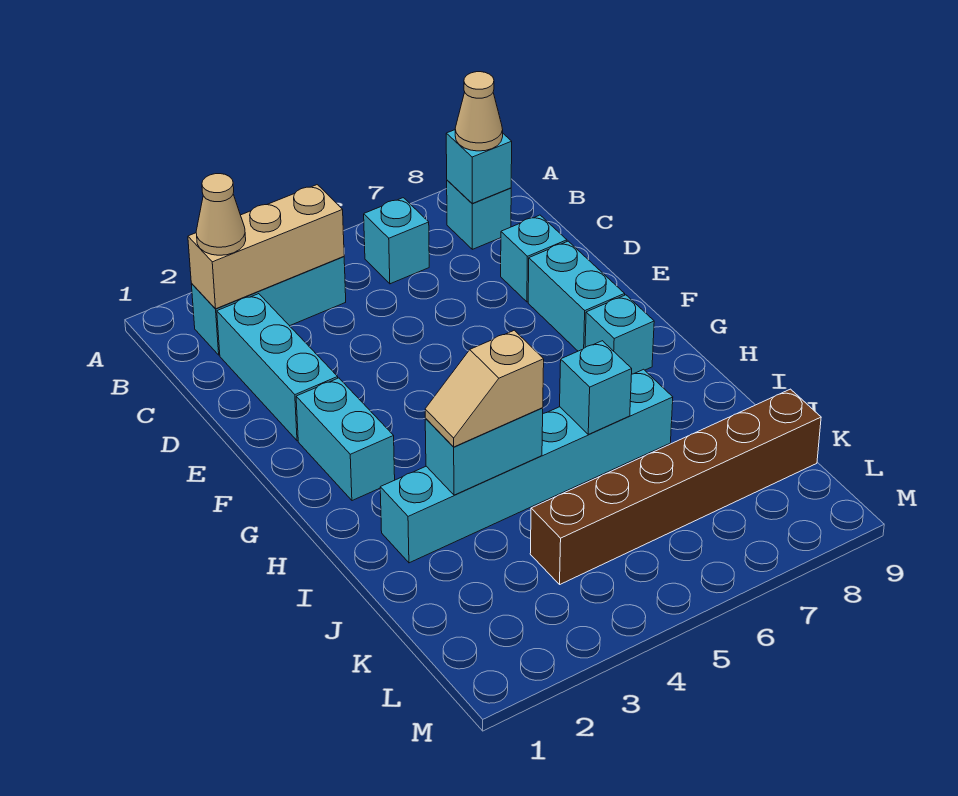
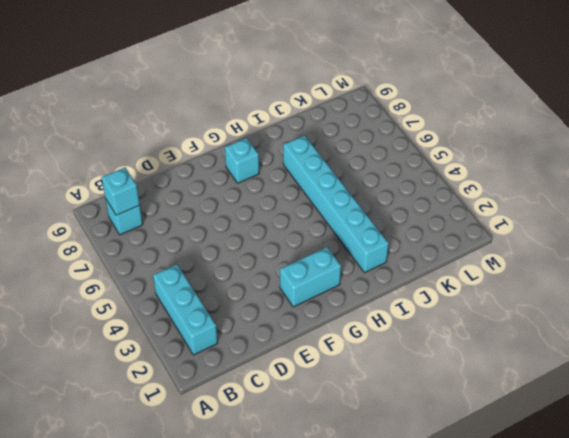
none -> cyan brick B6 level 1
none -> cyan brick C2:E2 level 1
none -> cyan brick D8 level 1

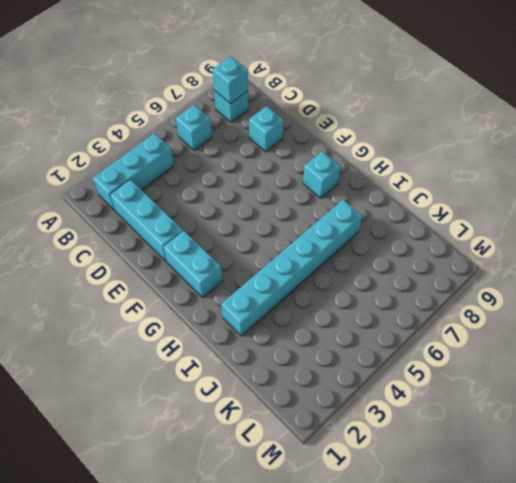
none -> cyan brick E8:F8 level 1
none -> brown brick K4:K9 level 1
none -> tan brick B2:B4 level 2

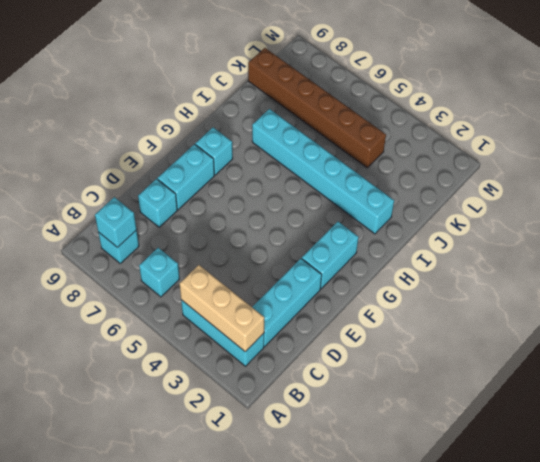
none -> cyan brick I3:I4 level 2
none -> cyan brick I6 level 2
none -> tan cone B2 level 3

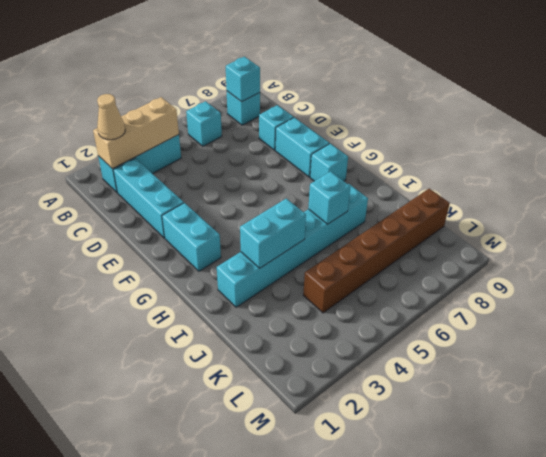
none -> tan cone B8 level 3
none -> tan slope I3:I4 level 3 top 4

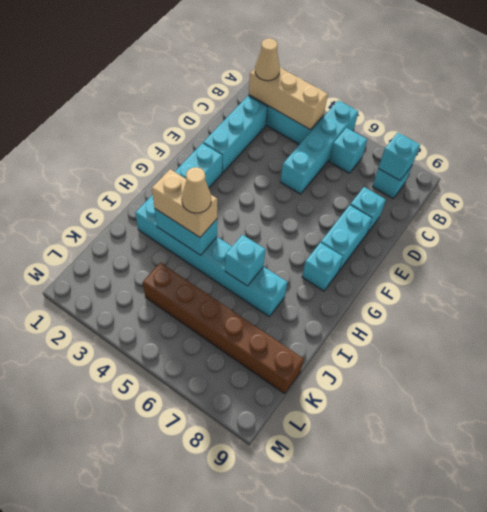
cyan brick A5:D5 level 1 -> none
tan brick I3:I4 level 3 -> tan slope I3:I4 level 3 top 4
tan cone I4 level 4 -> tan cone B8 level 3

